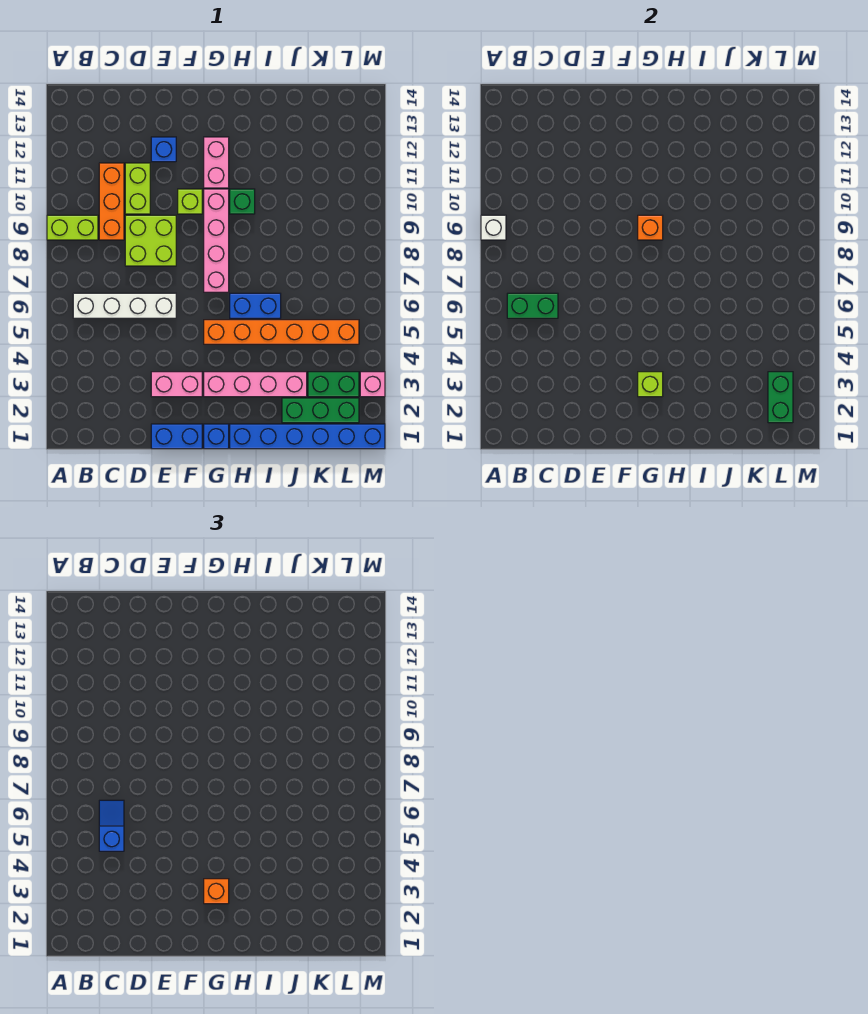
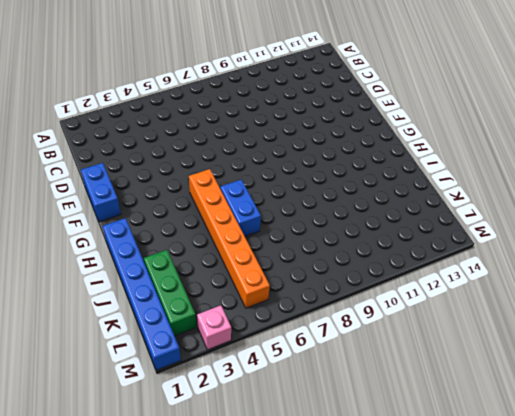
none -> lime brick A9:B9 level 1
none -> white brick B6:E6 level 1
none -> orange brick C9:C11 level 1

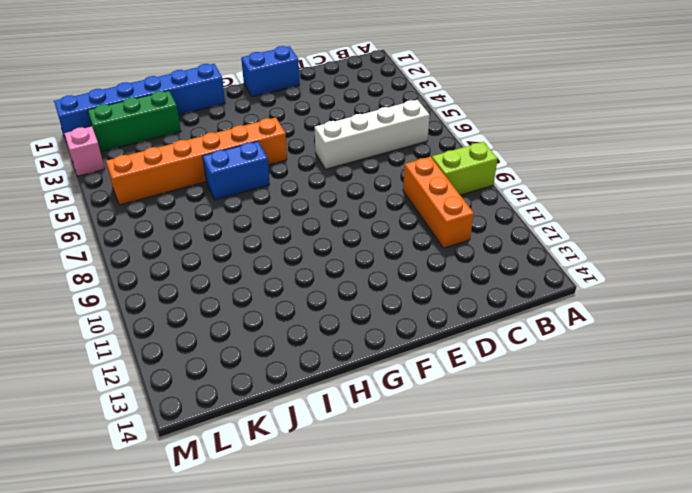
none -> lime brick D8:E9 level 1
none -> lime brick D10:D11 level 1
none -> pink brick E3:F3 level 1

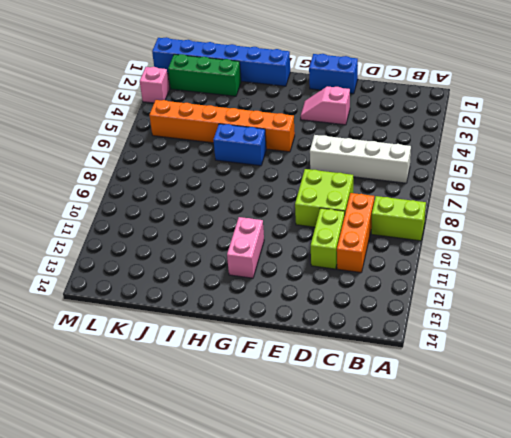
pink slope E3:F3 level 1 top E -> pink brick E3:F3 level 1
none -> blue brick E12 level 1
none -> lime brick F10 level 1
none -> blue brick G1 level 1

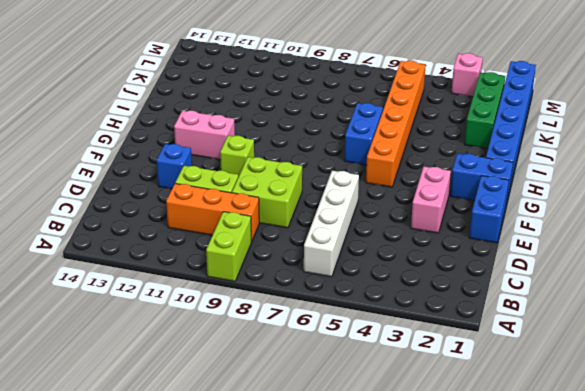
blue brick G1:G2 level 1 -> blue brick G1 level 1
none -> pink brick G3:J3 level 1
none -> pink brick G7:G10 level 1
none -> green brick H10 level 1

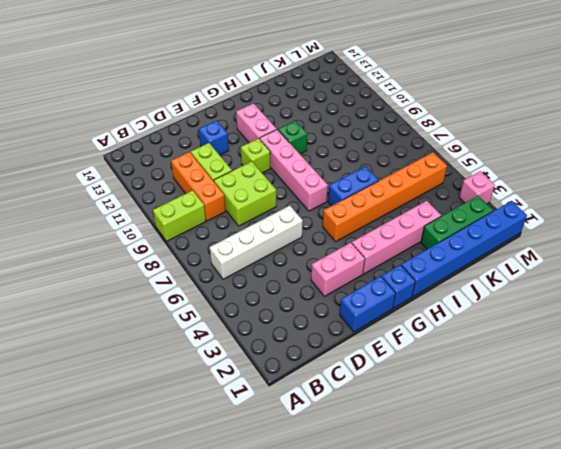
none -> green brick K3:L3 level 1
none -> white brick A9 level 2
none -> green brick B6:C6 level 2

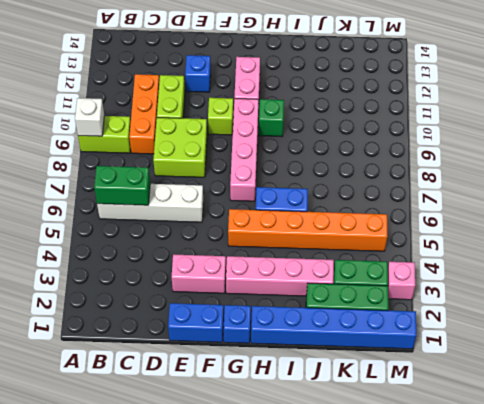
none -> lime brick G3 level 2
none -> orange brick G9 level 2
none -> green brick L2:L3 level 2

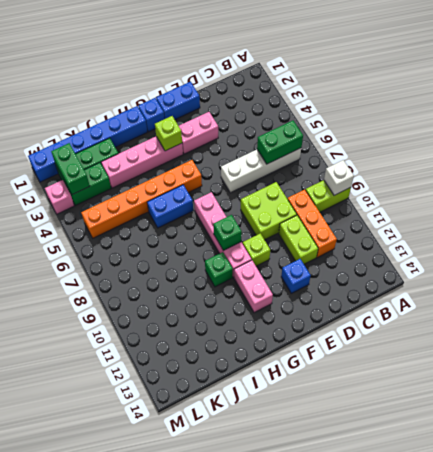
green brick G9 level 2 -> orange brick G9 level 2
none -> blue slope C5:C6 level 3 top 5
none -> orange brick G3 level 3

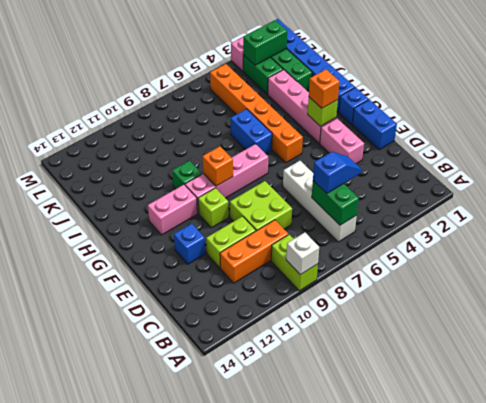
blue slope C5:C6 level 3 top 6 -> blue slope C5:C6 level 3 top 5

